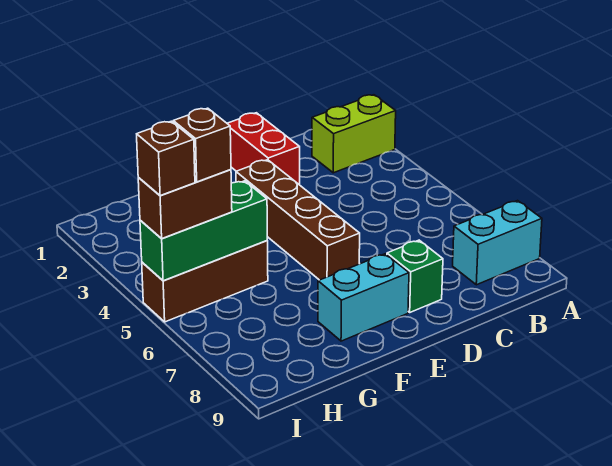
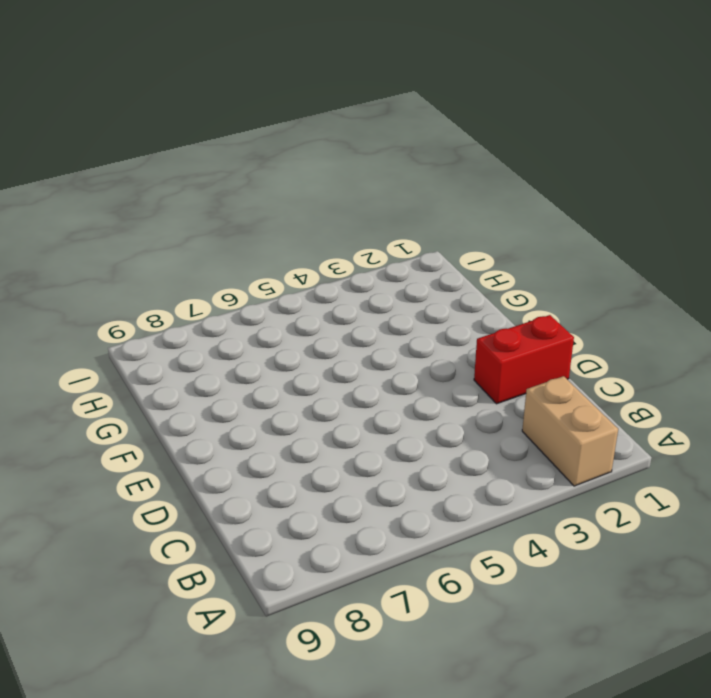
tan brick A2:B2 level 1 -> lime brick A2:B2 level 1
none -> cyan brick A8:B8 level 1
none -> green brick D8 level 1

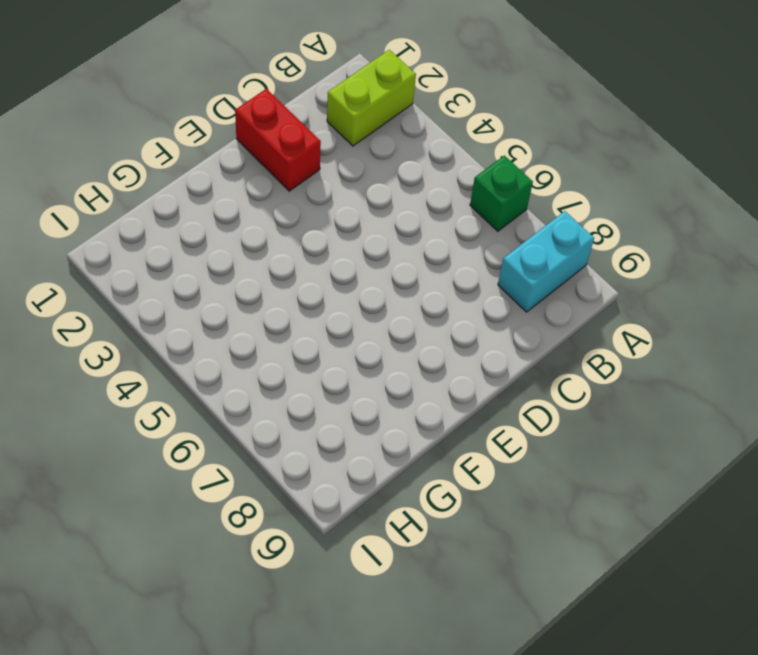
green brick A6 level 1 -> green brick D8 level 1
none -> brown brick E3:E6 level 1
none -> cyan brick E8:F8 level 1

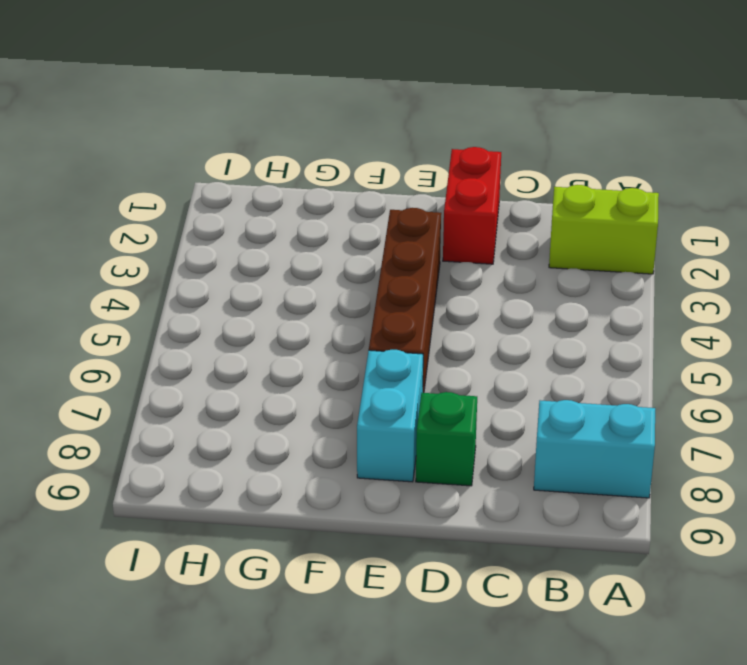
cyan brick E7:E8 level 1 -> cyan brick E8:F8 level 1
none -> brown brick G5:I5 level 1
none -> green brick G5:I5 level 2

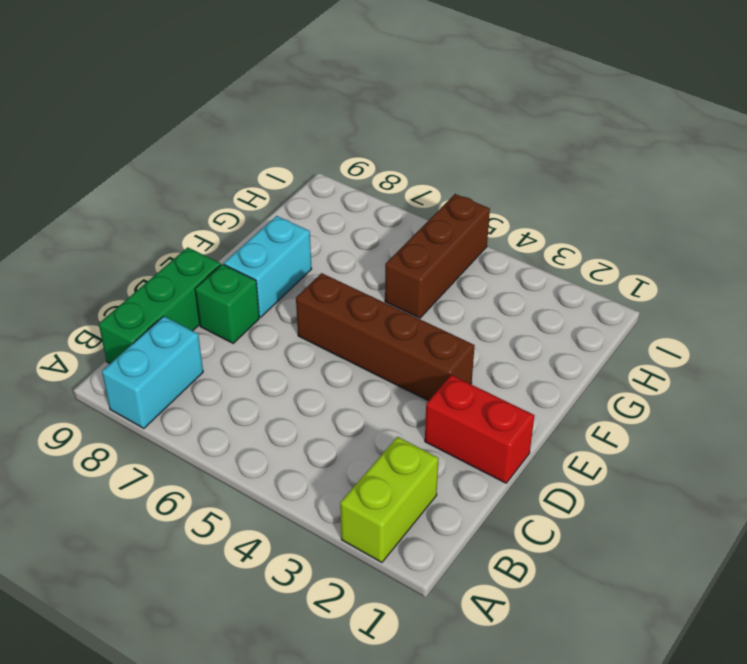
green brick B9:D9 level 1 -> green brick G5:I5 level 2
none -> brown brick H5:I5 level 3
none -> brown brick H5 level 4

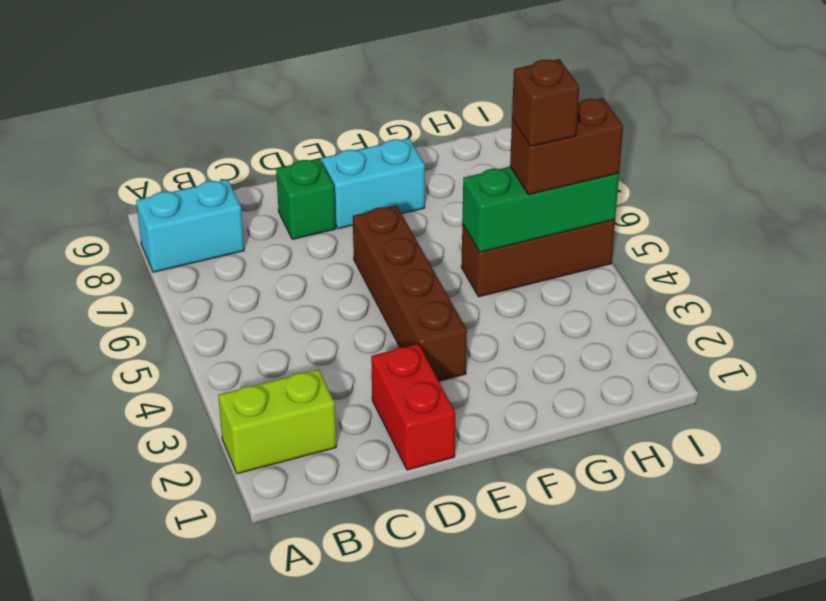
none -> brown brick I5 level 4

